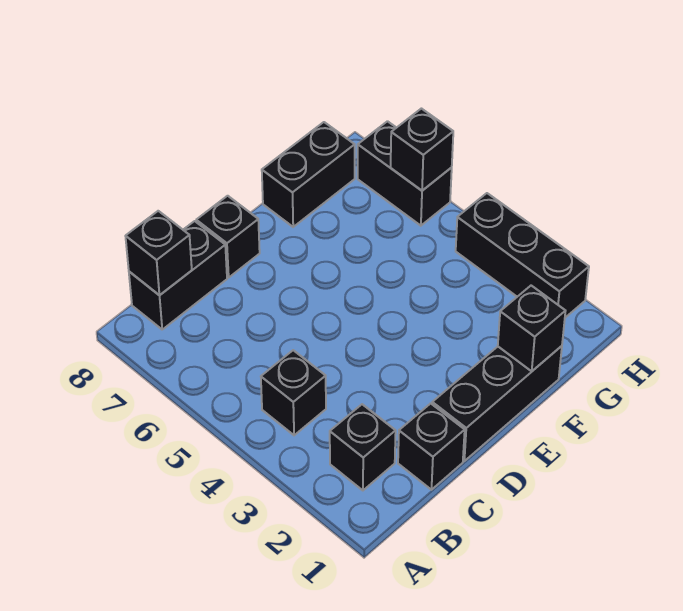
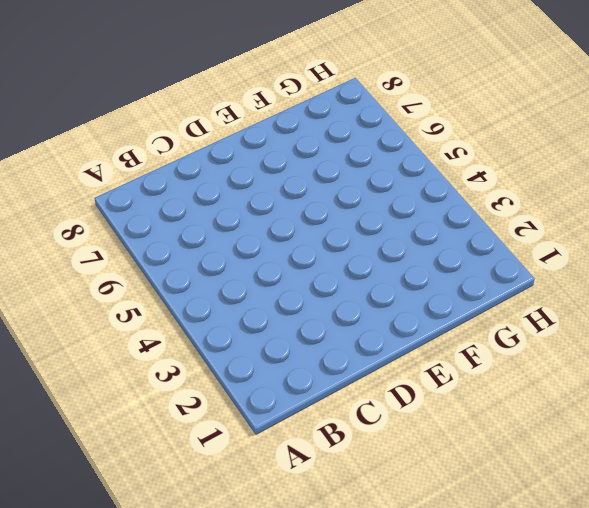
none -> black brick B2 level 1
none -> black brick B4 level 1
none -> black brick B8:C8 level 1

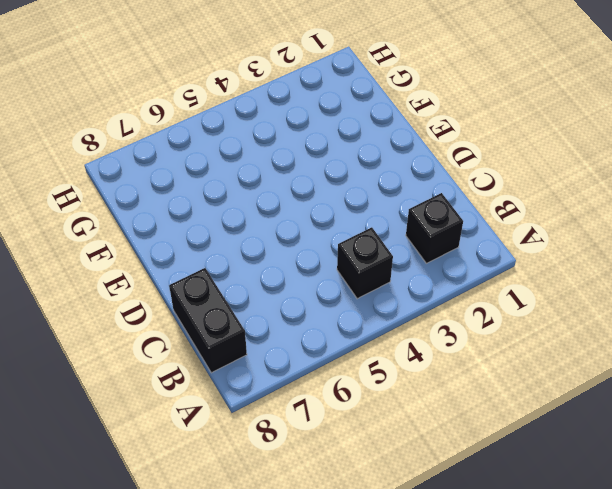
none -> black brick C1 level 1
none -> black brick D1:F1 level 1
none -> black brick D8 level 1

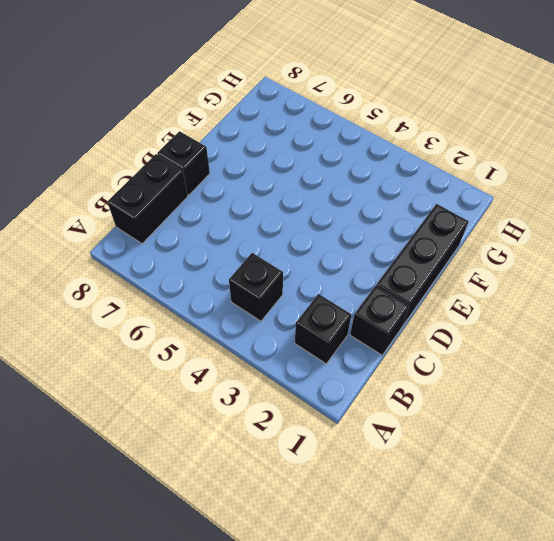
none -> black brick F8:G8 level 1
none -> black brick H2:H4 level 1
none -> black brick H6:H7 level 1

